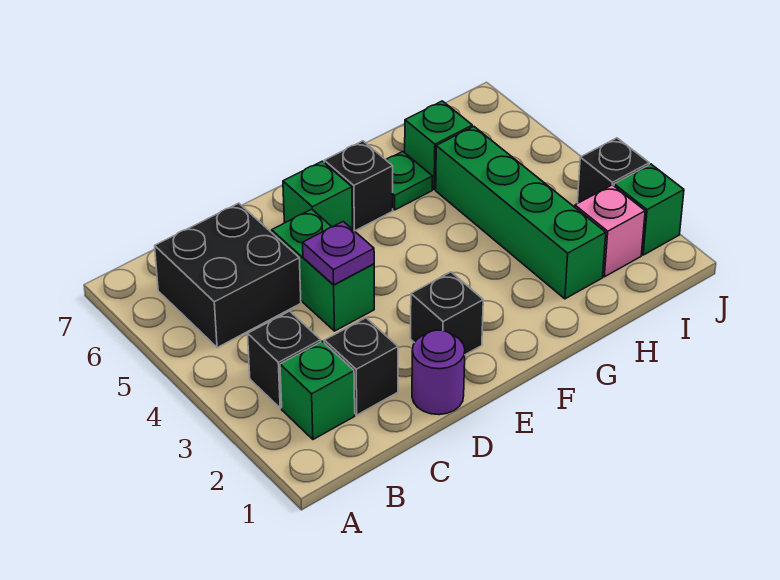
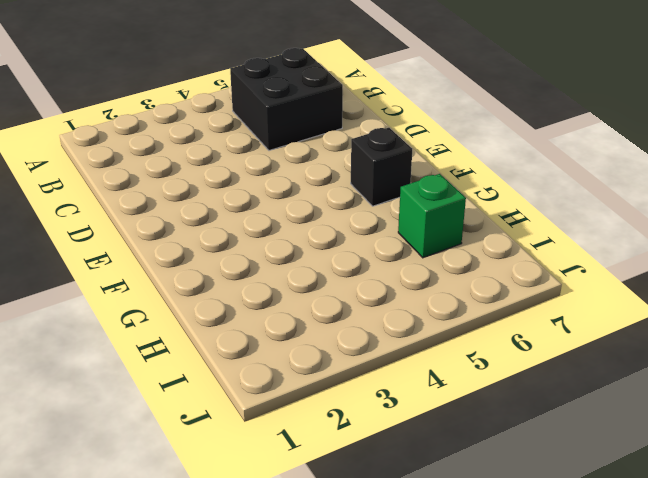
none -> green brick B2 level 1
none -> black brick B3 level 1
none -> black brick C2 level 1

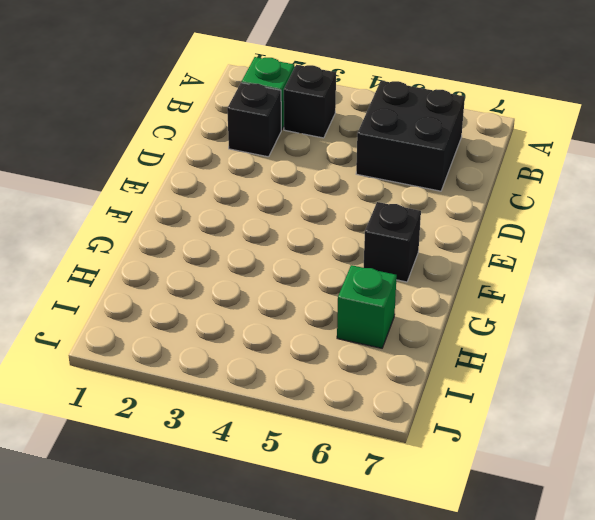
none -> purple round brick D1 level 1
none -> green brick D4:D5 level 1
none -> black brick E2 level 1

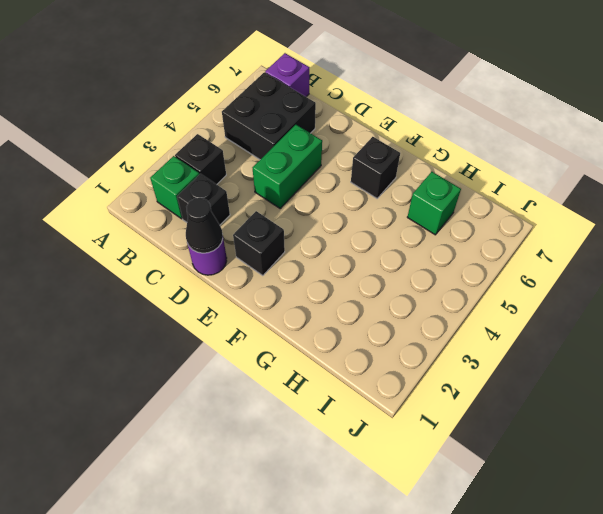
purple brick B7 level 1 -> none
black cone D1 level 2 -> none
none -> green brick E6 level 1
none -> green plate G6 level 1
none -> green brick H2:H5 level 1

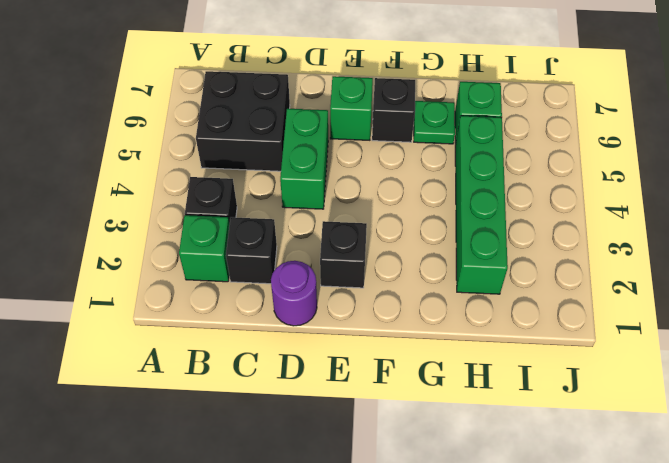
none -> pink brick I2 level 1
none -> green brick J2 level 1
none -> black brick J3 level 1

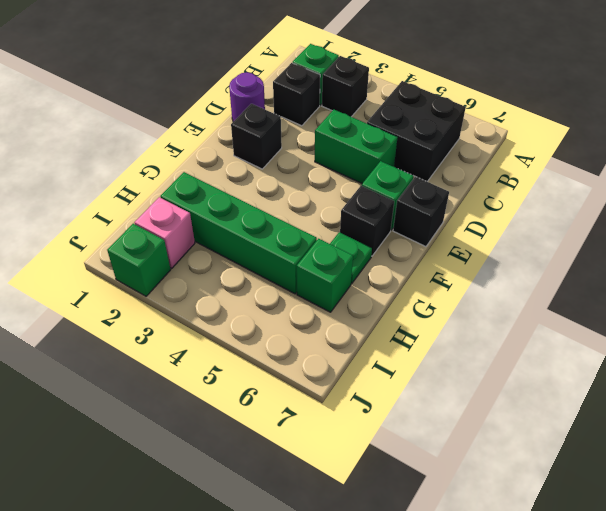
black brick E7 level 1 -> black brick J3 level 1
none -> purple plate D4 level 2

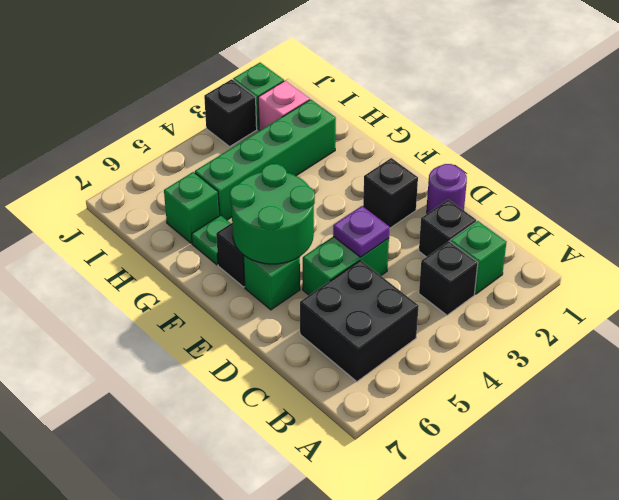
green round brick E5:F6 level 2 -> none

